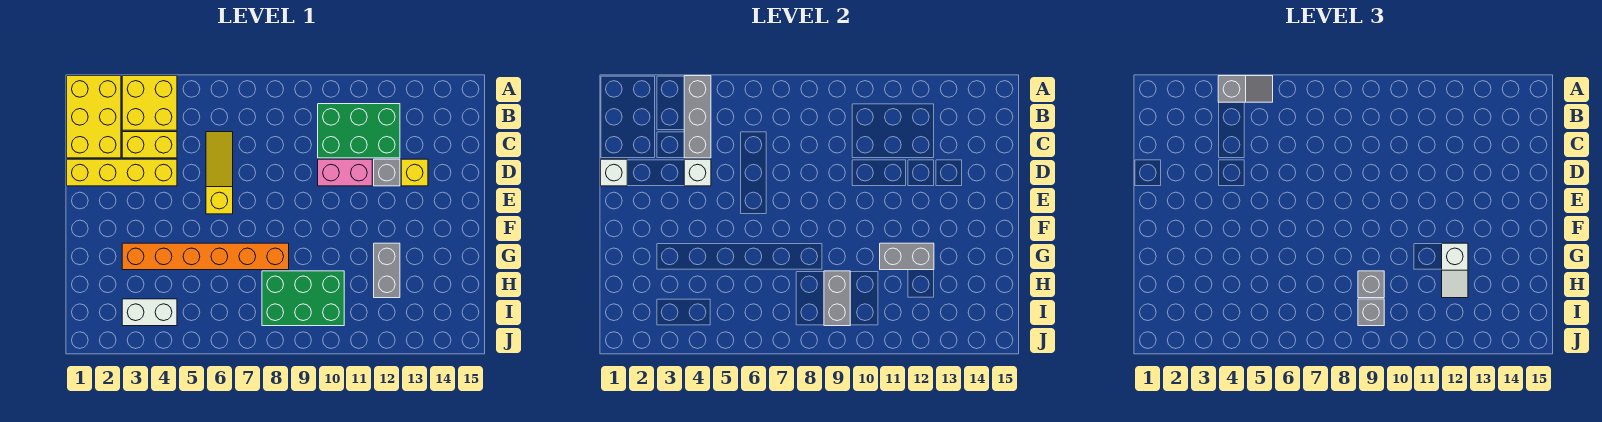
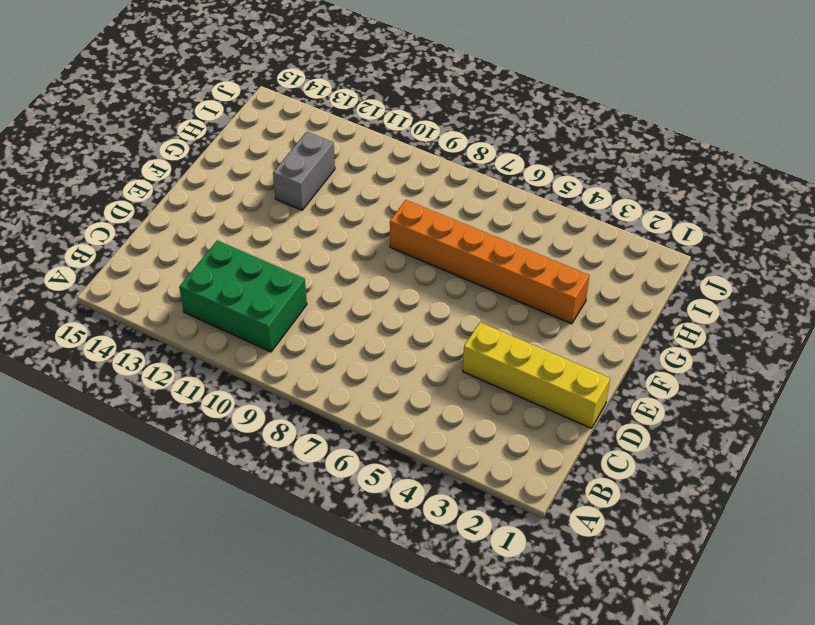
none -> yellow brick A1:C2 level 1
none -> yellow brick A3:B4 level 1
none -> yellow brick C3:C4 level 1

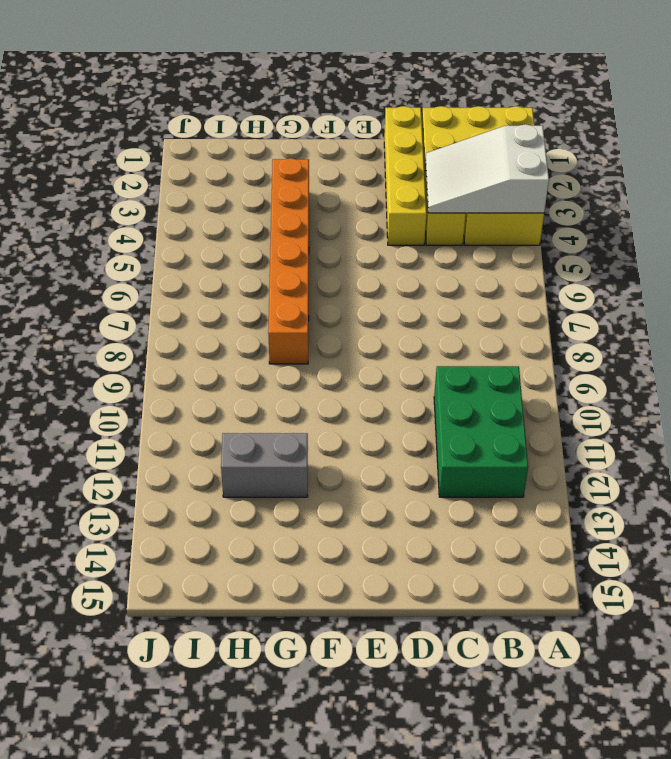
white slope A3:C4 level 2 top A -> grey brick A4:C4 level 2
none -> yellow slope C6:E6 level 1 top E
none -> pink brick D10:D11 level 1
none -> grey brick D12 level 1

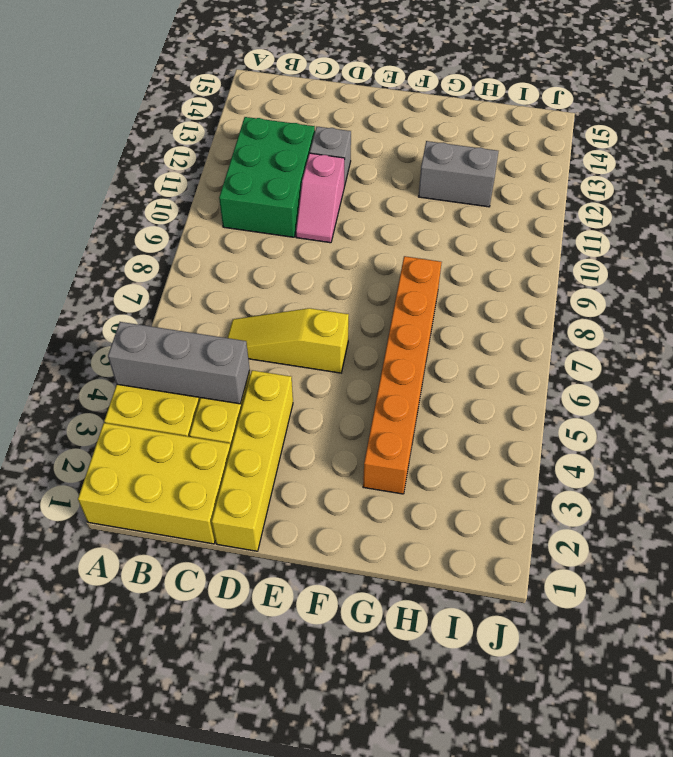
pink slope D10:D11 level 1 top 11 -> pink brick D10:D11 level 1
none -> yellow brick D13 level 1
none -> green brick H8:I10 level 1
none -> white brick I3:I4 level 1

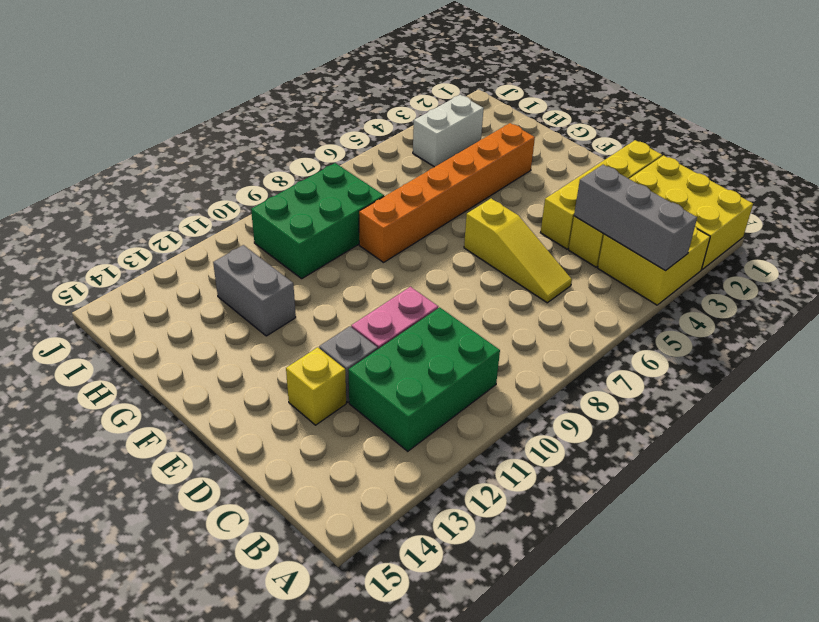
none -> white brick D1 level 2
none -> white brick D4 level 2
none -> grey brick G11:G12 level 2

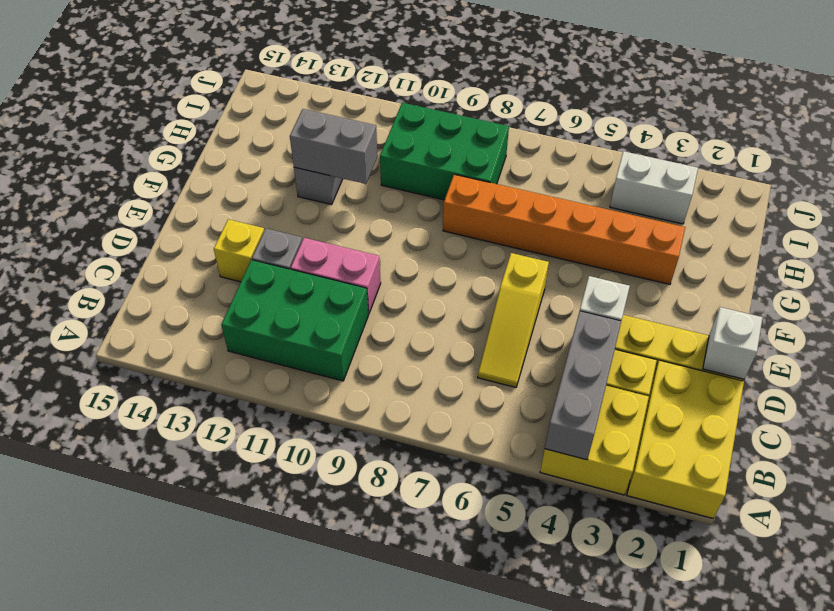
none -> grey brick H9:I9 level 2
none -> grey slope A4:A5 level 3 top 4
none -> white slope G12:H12 level 3 top G

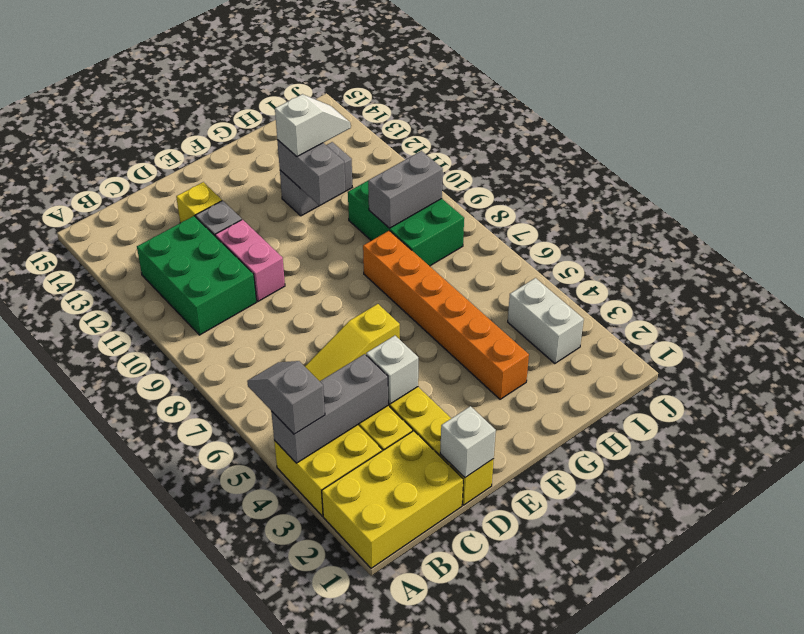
none -> grey brick H9 level 3
none -> grey brick I9 level 3

